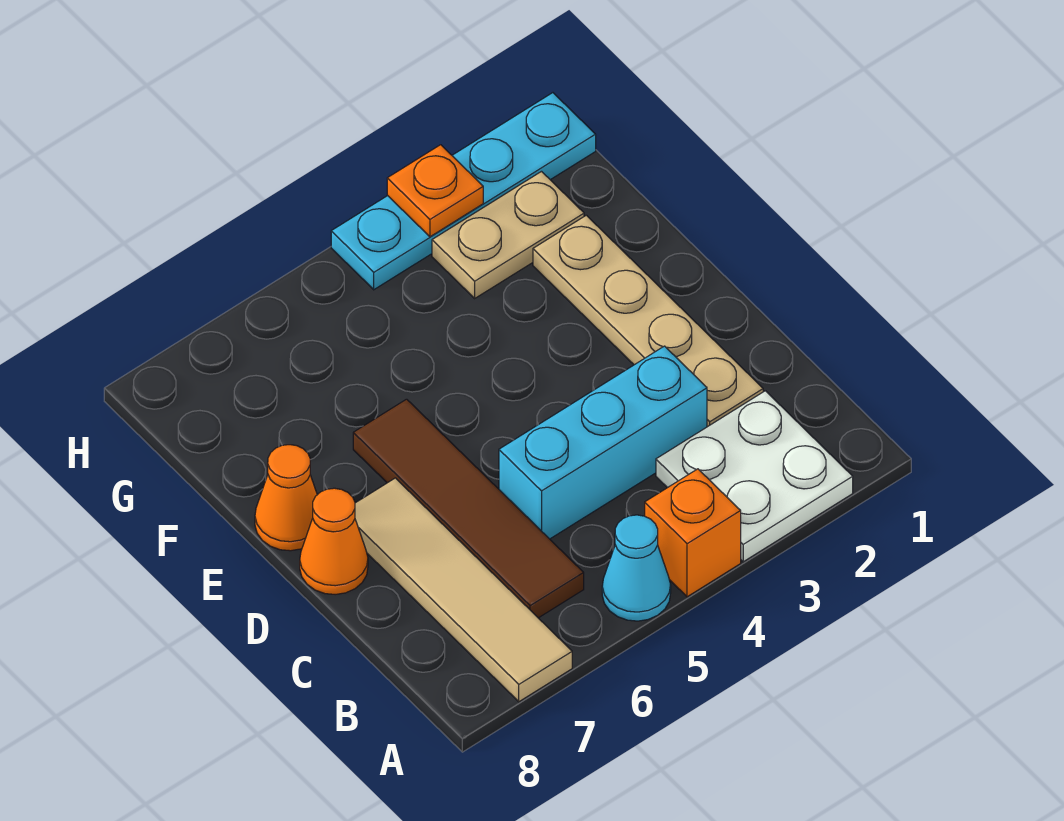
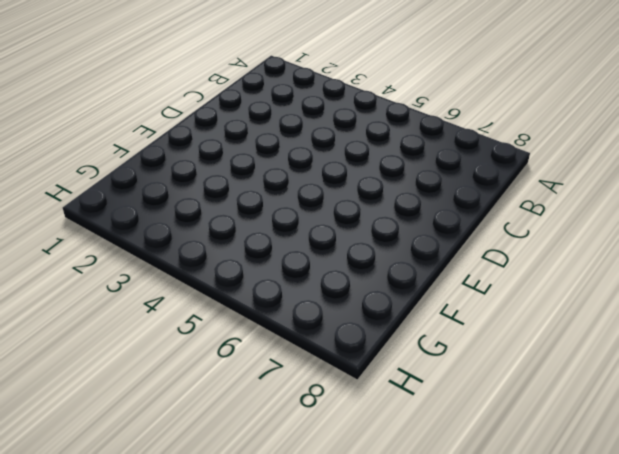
none -> white plate A2:B3 level 1
none -> orange brick A4 level 1
none -> cyan cone A5 level 1

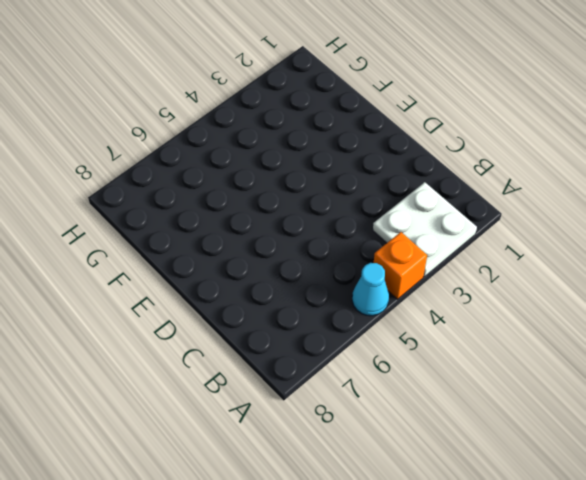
none -> tan tile A7:D7 level 1
none -> brown tile B6:E6 level 1
none -> tan plate C2:F2 level 1

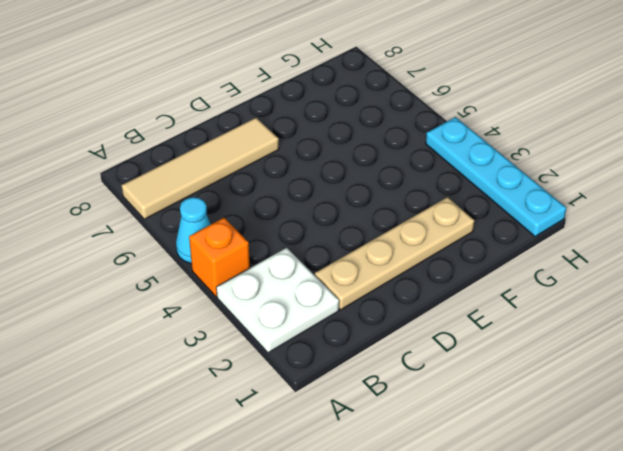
none -> brown tile B6:E6 level 1
none -> cyan brick C3:C5 level 1
none -> orange cone D8 level 1

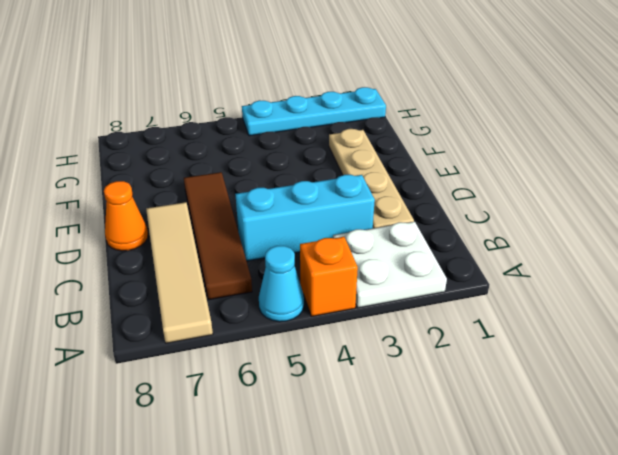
none -> orange cone E8 level 1
none -> tan plate G2:G3 level 1
none -> orange plate H3 level 2

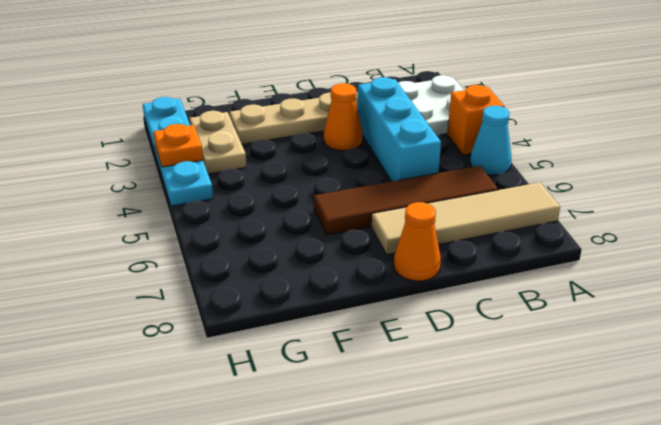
orange cone D3 level 1 -> orange cone E8 level 1

